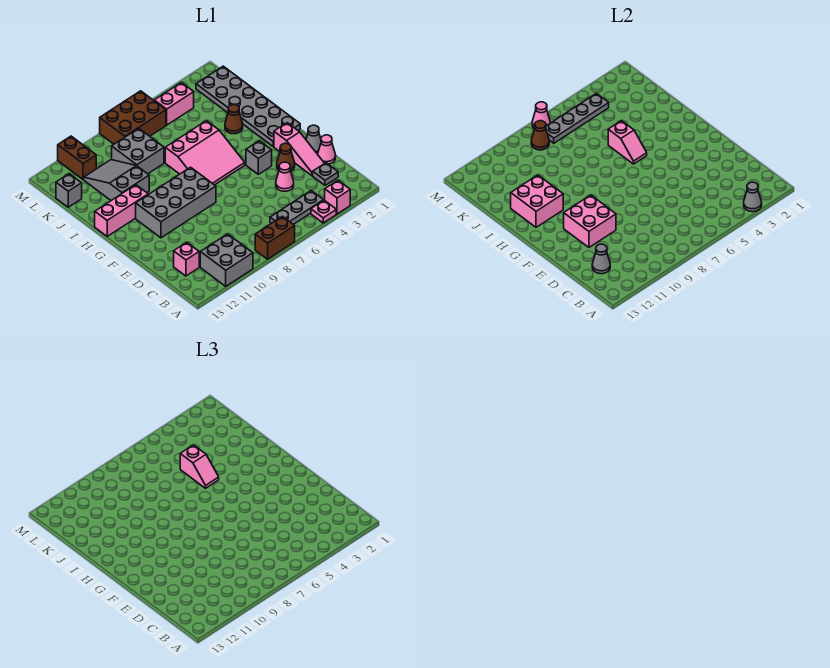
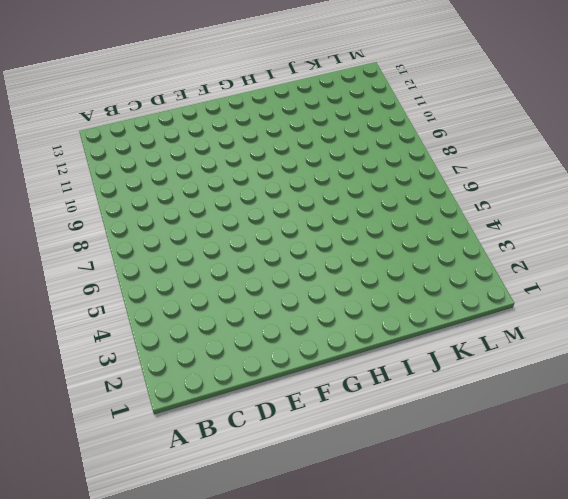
none -> pink brick A3 level 1
none -> pink plate A4 level 1
none -> brown brick A7:A8 level 1
none -> grey brick A10:B11 level 1

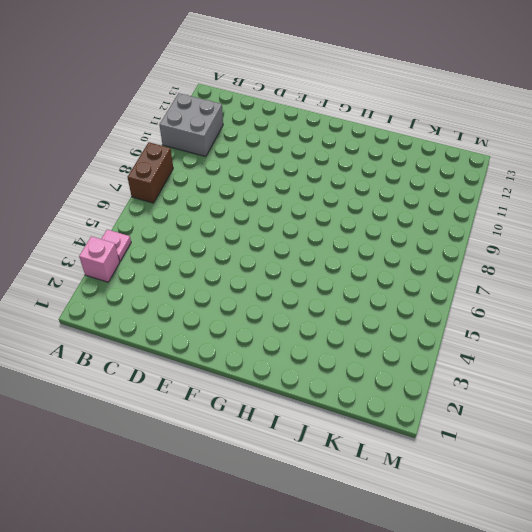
none -> grey plate B4:B6 level 1
none -> grey plate C2 level 1
none -> pink brick C12 level 1
none -> pink cone D1 level 1

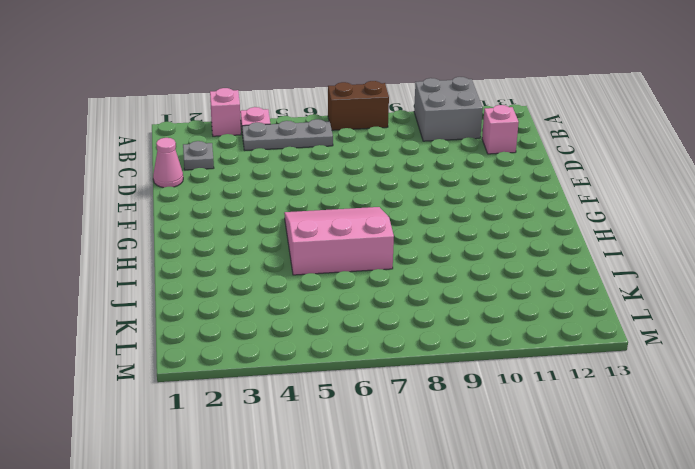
none -> pink slope D2:F2 level 1 top F
none -> pink cone D4 level 1
none -> grey cone E1 level 1
none -> brown cone E3 level 1

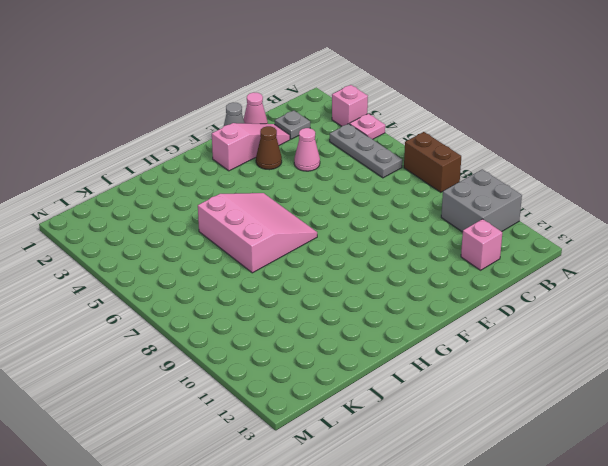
none -> grey brick F4 level 1
none -> grey brick F8:G11 level 1
none -> grey plate G1:L2 level 1
none -> pink brick H11:H13 level 1

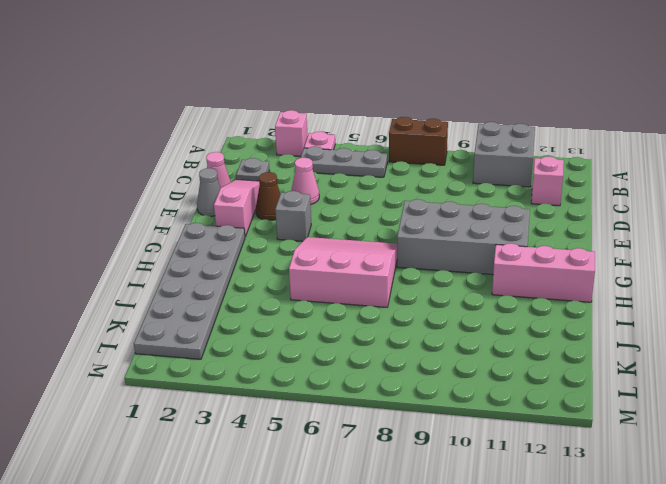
none -> brown cone I3 level 1
none -> grey slope I10:K11 level 1 top I
none -> grey brick J8:K9 level 1
none -> grey brick K13 level 1

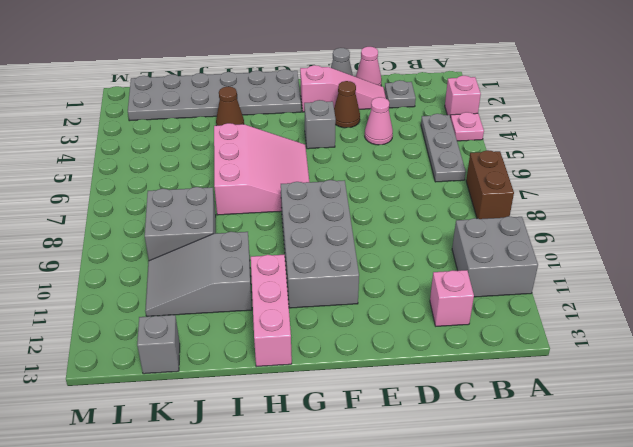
none -> pink brick L4:L5 level 1
none -> brown brick L6:M8 level 1
none -> brown brick L11:M11 level 1
none -> grey cone A3 level 2

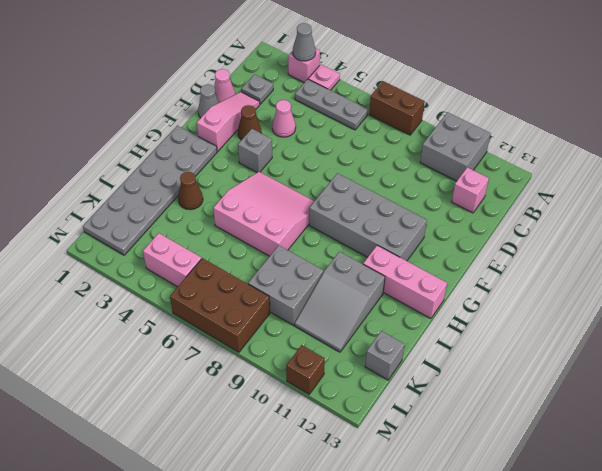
brown brick M11 level 1 -> brown brick L11:M11 level 1
none -> grey cone C12 level 2
none -> pink brick E10:F11 level 2
none -> pink slope H5:I5 level 2 top I
none -> pink brick H11:I12 level 2

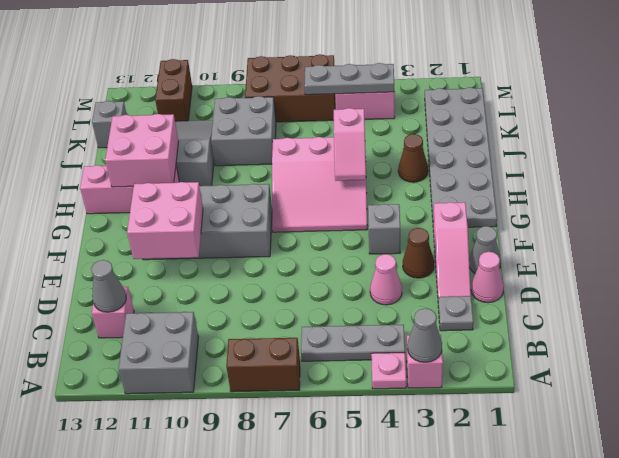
grey plate L4:L6 level 2 -> grey plate L4:L7 level 2
none -> brown cone L8 level 2
none -> pink cone M7 level 2
none -> pink slope I5:J5 level 3 top J

